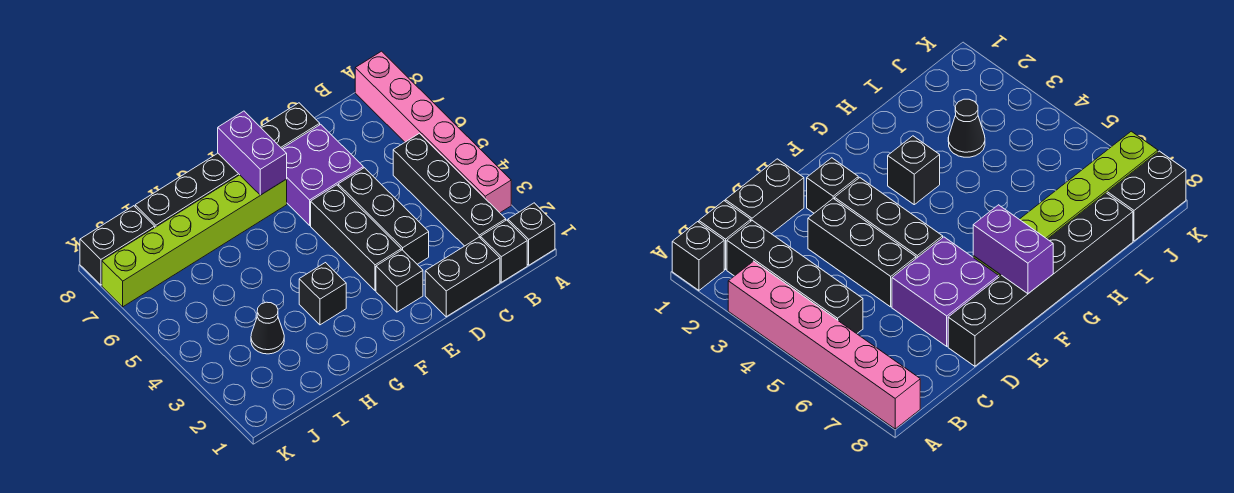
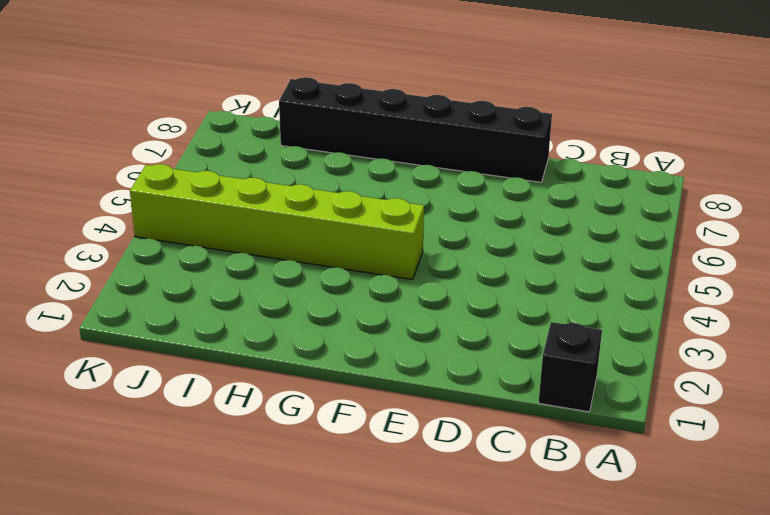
lime brick F4:K4 level 1 -> lime brick F7:K7 level 1
none -> black brick A1 level 1
none -> pink brick A3:A8 level 1
none -> black brick B2:B5 level 1

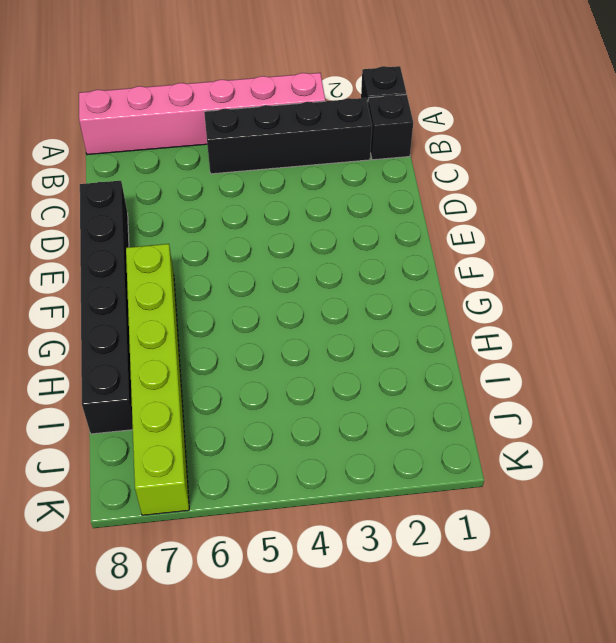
none -> black brick C1:D1 level 1
none -> black brick D3:D5 level 1
none -> purple brick D6:E7 level 1

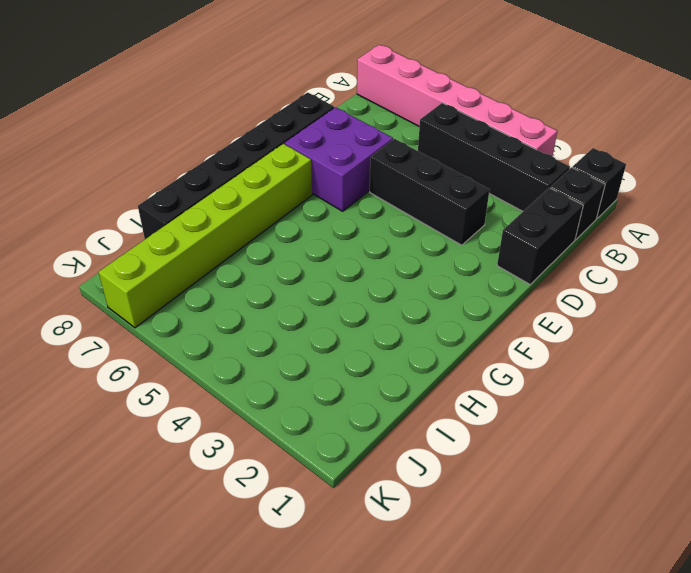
none -> black brick E2 level 1
none -> black brick E3:E5 level 1
none -> black brick G3 level 1

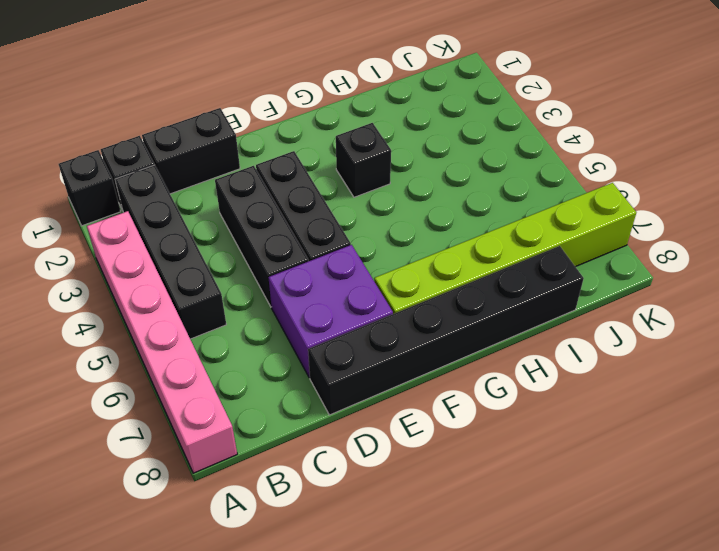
none -> black brick E2 level 1
none -> black cone I3 level 1
none -> black brick J8:K8 level 1

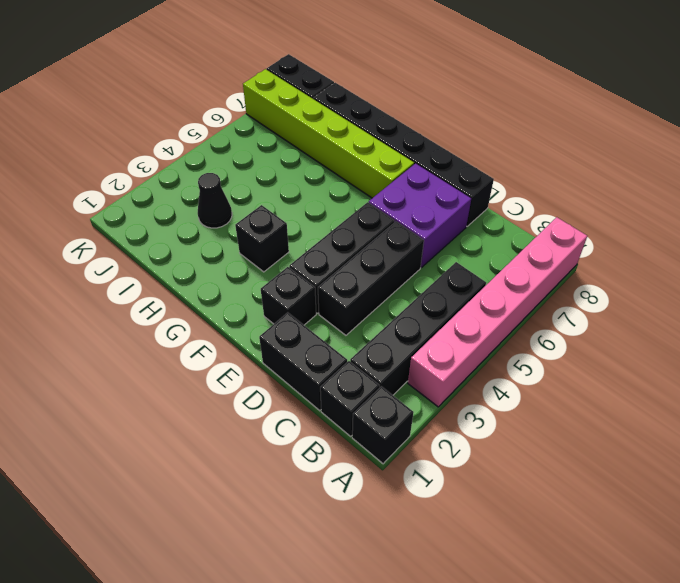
none -> purple brick F7:F8 level 2

